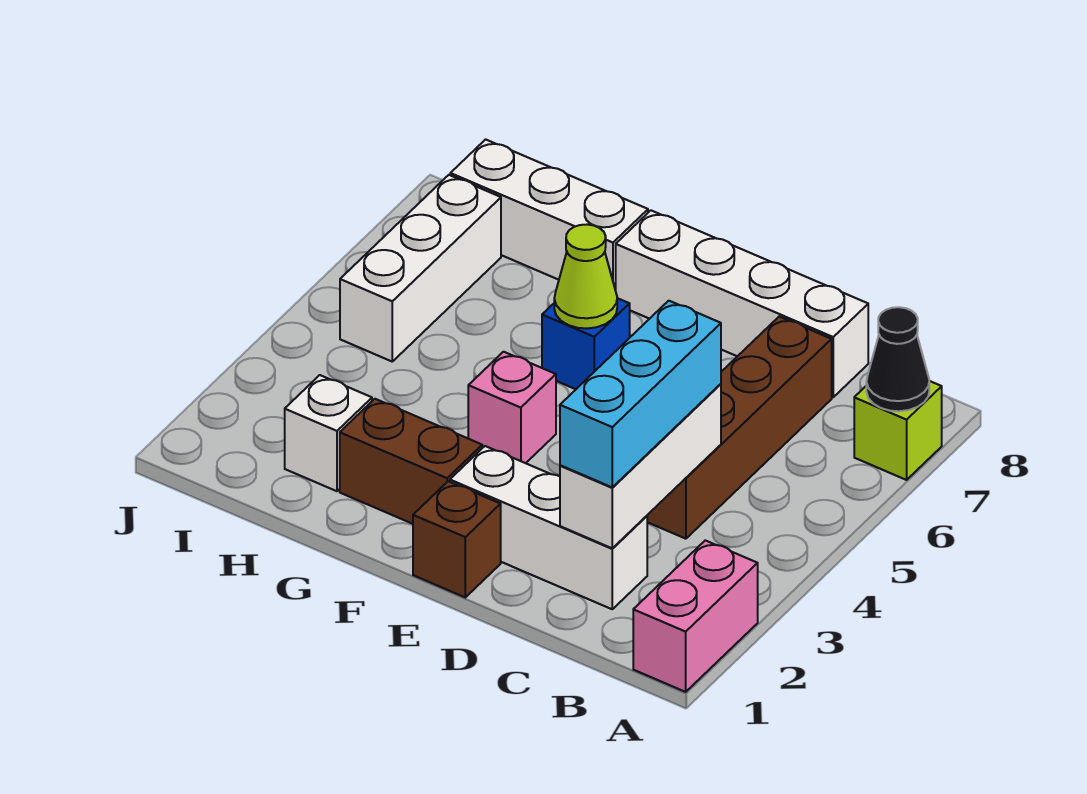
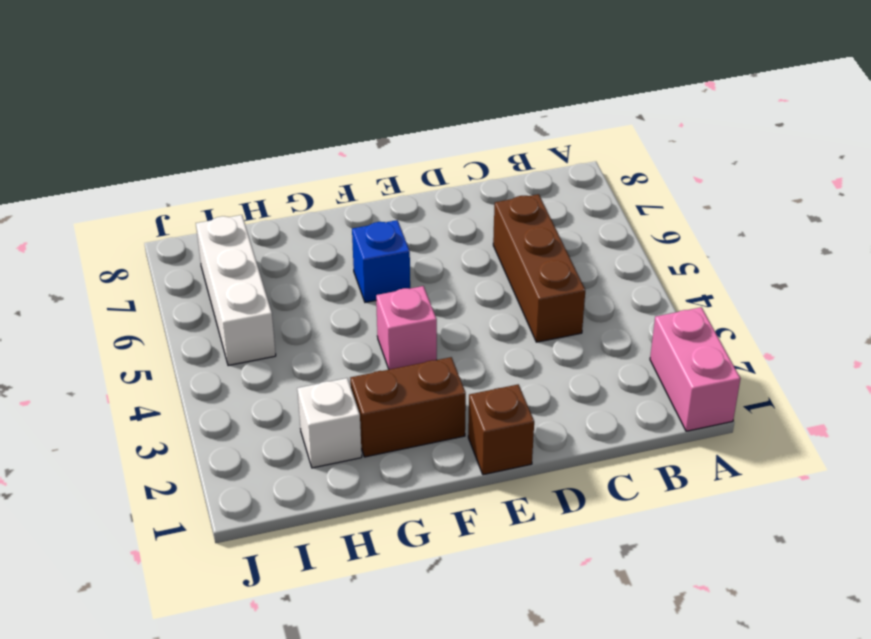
brown brick C4:C6 level 1 -> brown brick C4:C7 level 1
none -> lime brick A7 level 1
none -> white brick C2:E2 level 1
none -> white brick C8:F8 level 1

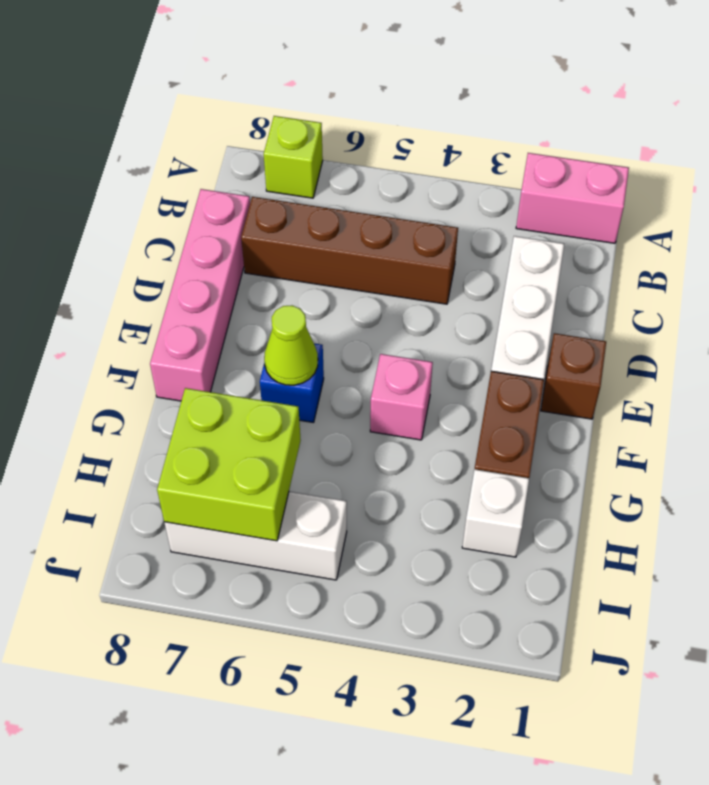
pink brick C8:F8 level 1 -> white brick C8:F8 level 1
lime brick H6:I7 level 2 -> none
none -> white brick G8:I8 level 1
none -> black cone A7 level 2
none -> white brick C2:C4 level 2

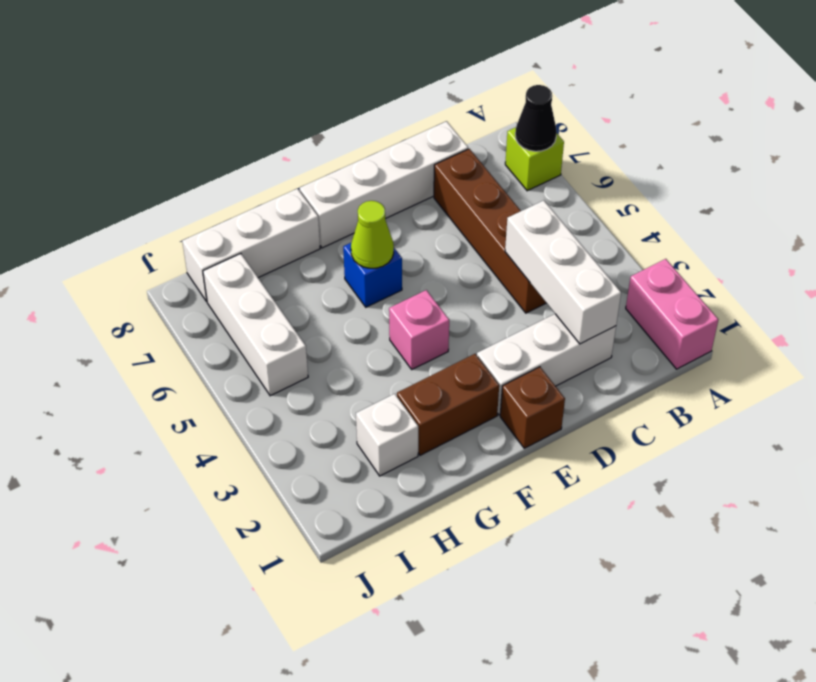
none -> cyan brick C2:C4 level 3

